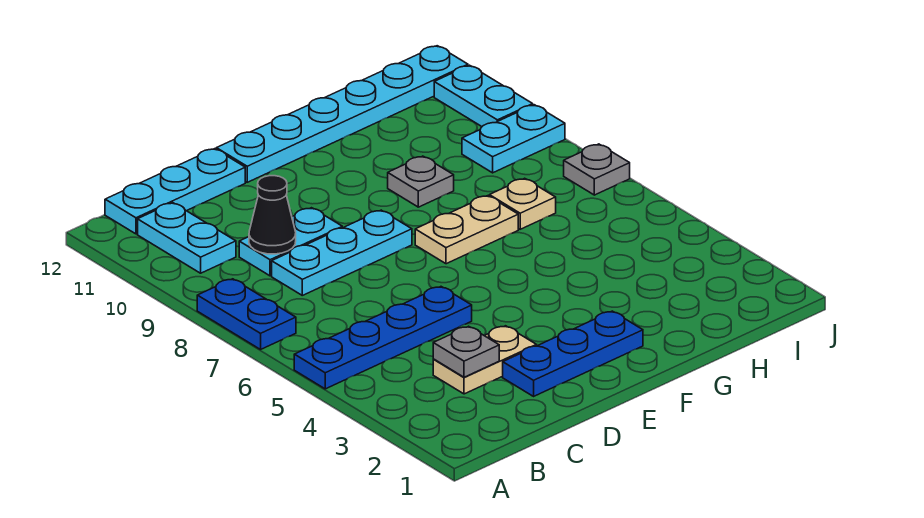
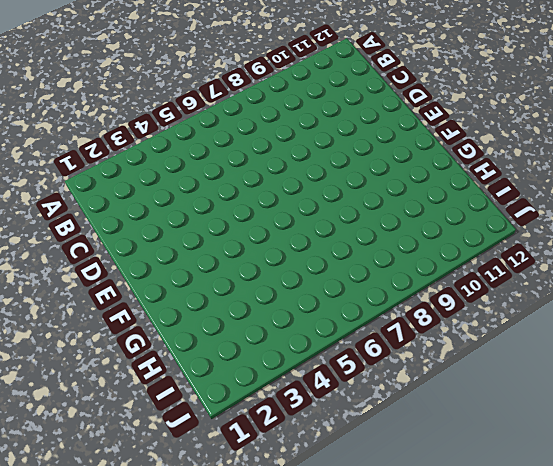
none -> blue plate A5:D5 level 1
none -> blue plate A7:A8 level 1
none -> cyan plate B10:B11 level 1

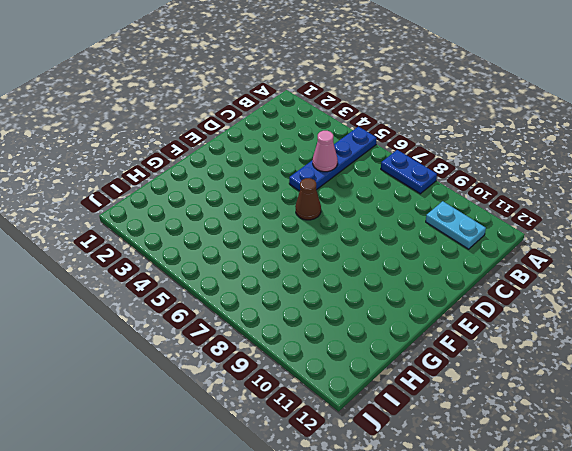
pink cone C5 level 2 -> none
brown cone E6 level 1 -> none
none -> cyan plate B12:D12 level 1
none -> tan plate C3:D3 level 1
none -> cyan plate C8:E8 level 1

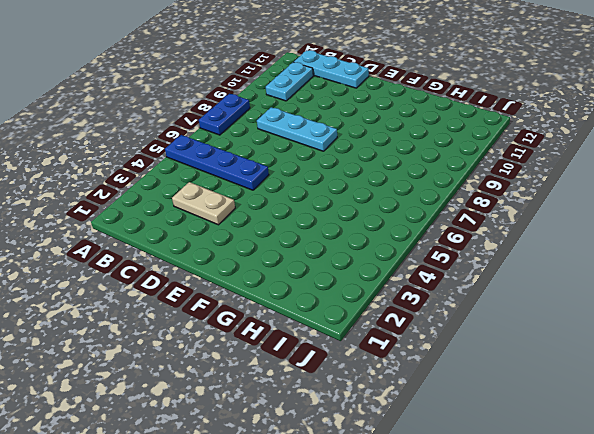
none -> cyan plate C9:D9 level 1
none -> blue plate D2:F2 level 1
none -> cyan plate E12:J12 level 1

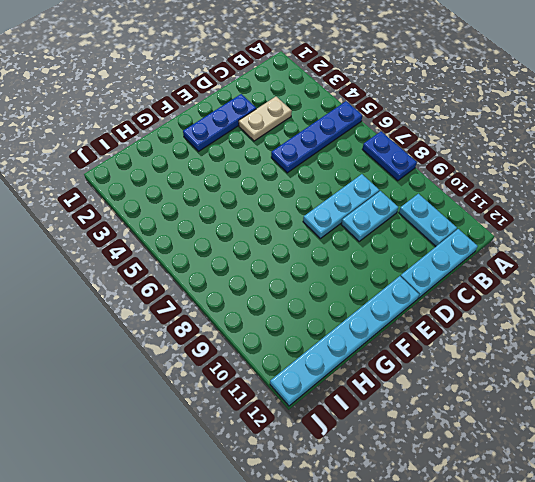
none -> tan plate F7:G7 level 1
none -> grey plate G9 level 1
none -> tan plate H7 level 1

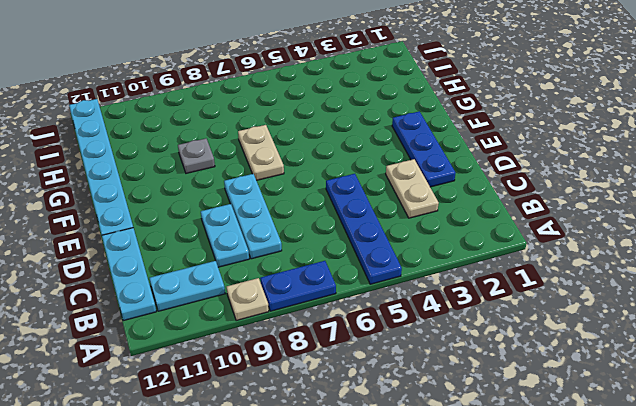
tan plate A9 level 1 -> tan plate H7 level 1
none -> cyan plate I9:J9 level 1
none -> grey plate J7 level 1
none -> cyan plate J10:J11 level 1

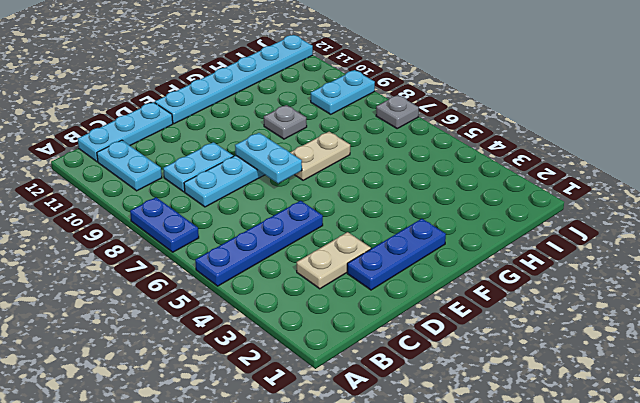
cyan plate E7:E8 level 2 -> cyan plate J10:J11 level 1
none -> tan plate H7 level 1
none -> grey plate C3 level 2
none -> black cone C9 level 2

